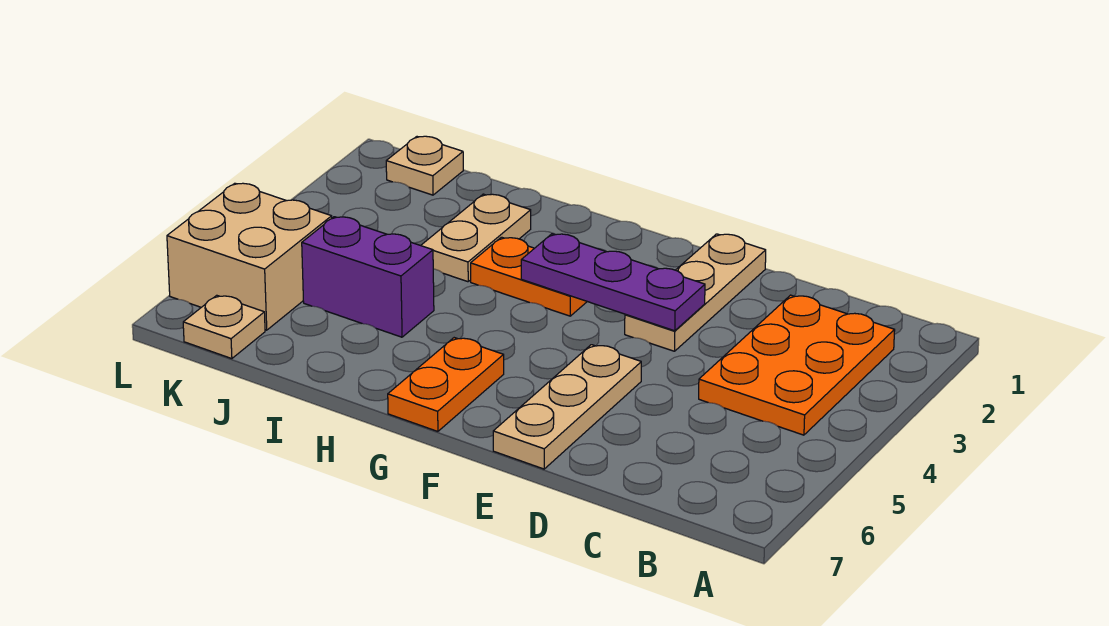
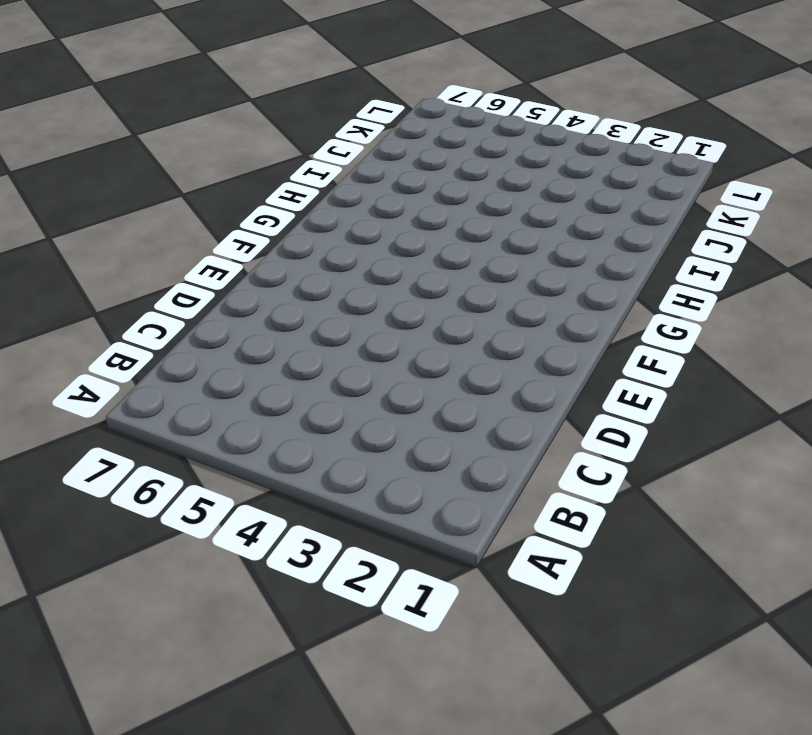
none -> orange plate B2:C4 level 1
none -> tan plate E1:E3 level 1

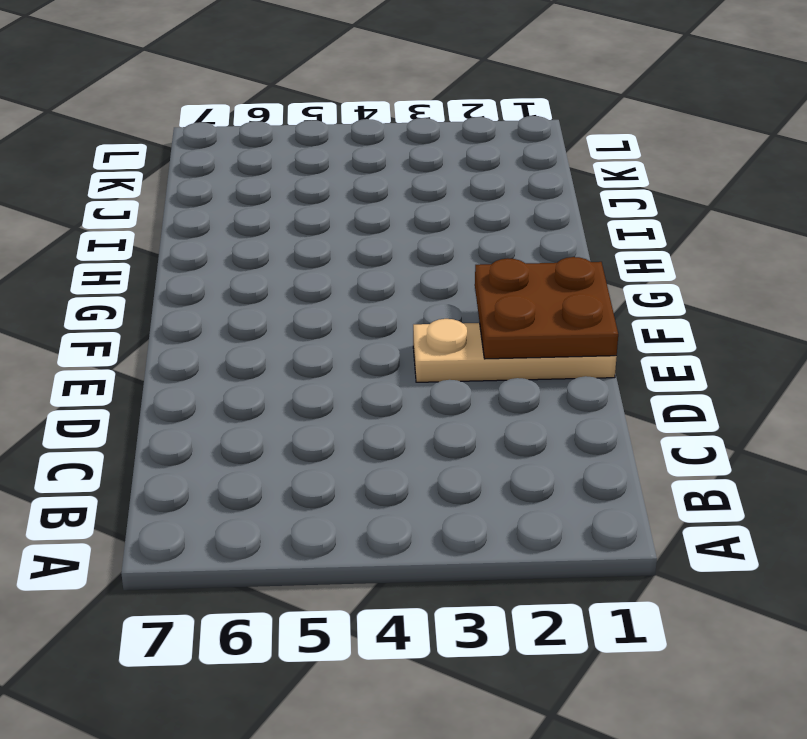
brown plate E1:F2 level 2 -> none
none -> orange plate B2:C4 level 1
none -> tan plate E5:E7 level 1

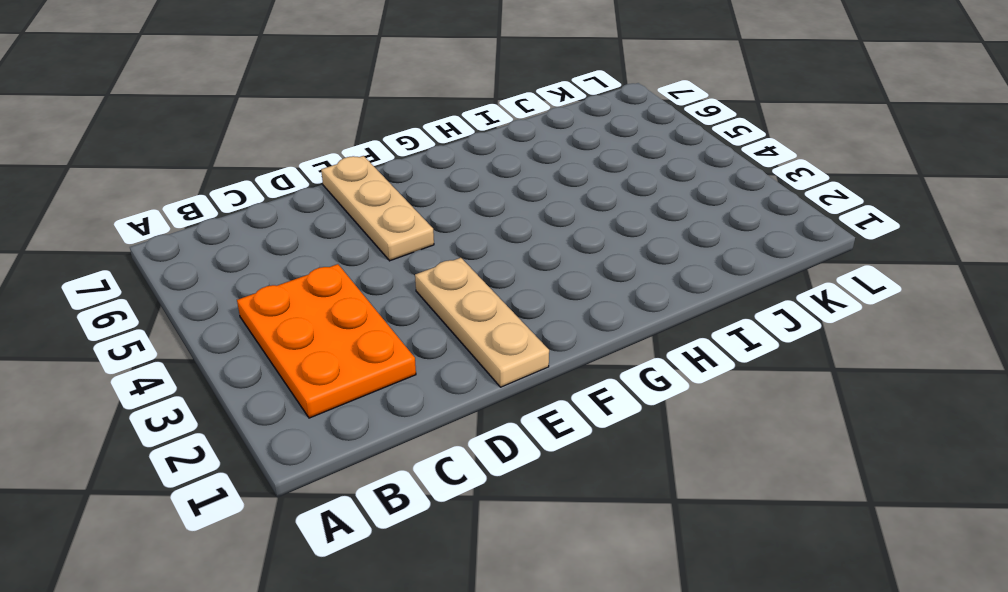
none -> orange plate G3:H3 level 1
none -> orange plate G6:G7 level 1

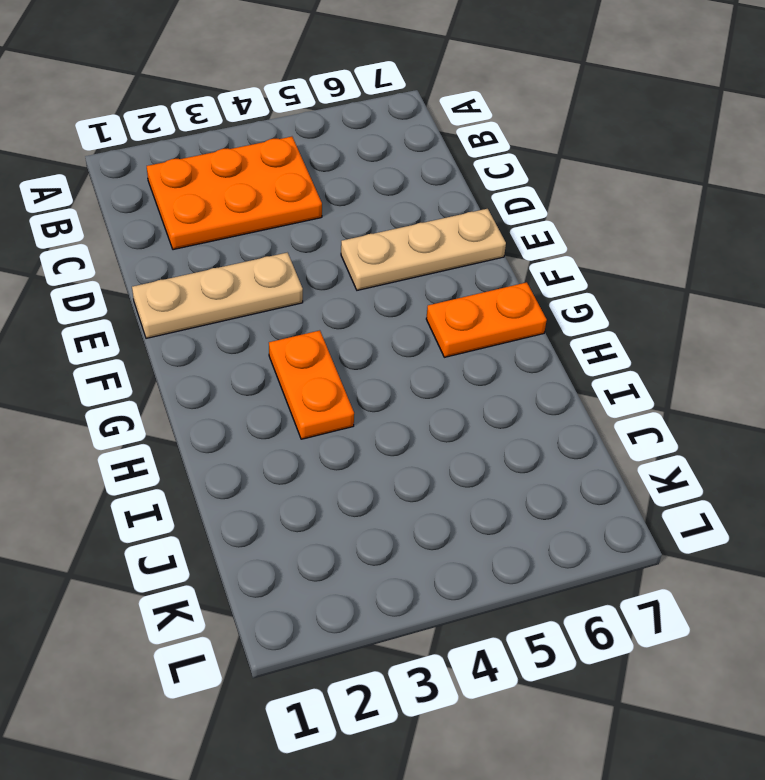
none -> tan plate I2:I3 level 1
none -> purple brick I5:J5 level 1

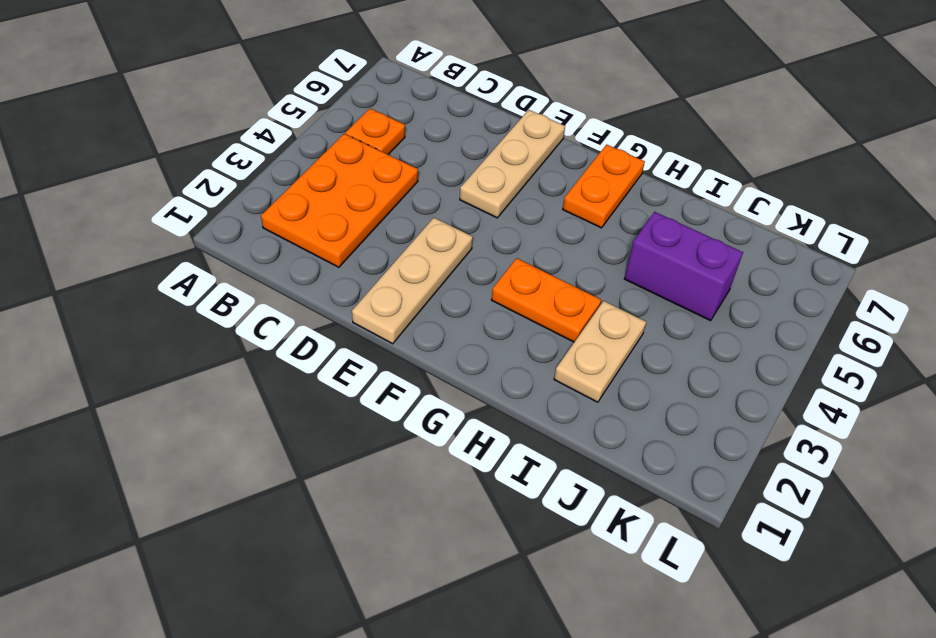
orange plate B5 level 1 -> none
none -> tan plate K1 level 1
none -> tan brick K5:L6 level 1

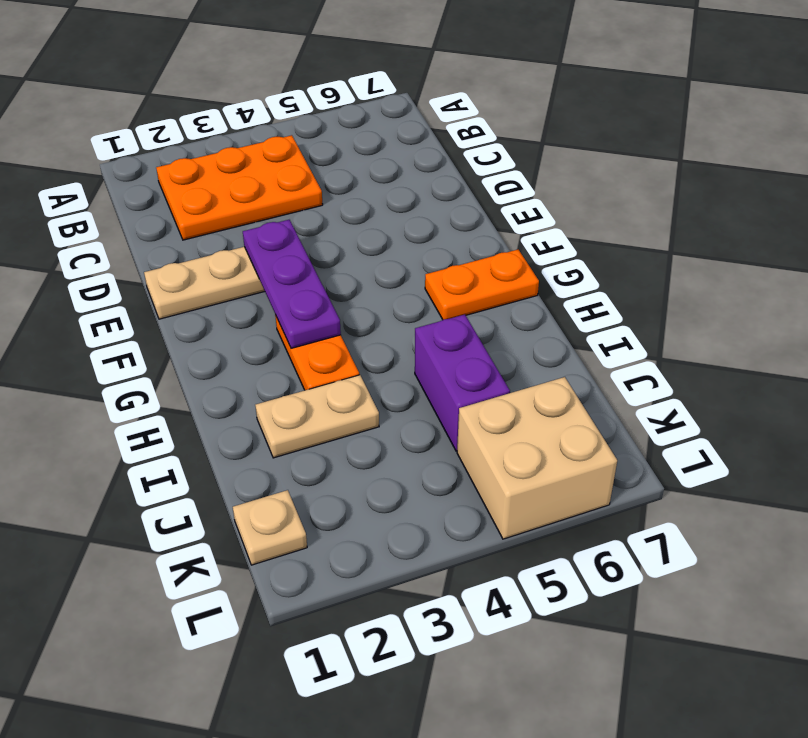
none -> tan plate E5:E7 level 1
none -> tan plate K7 level 1

